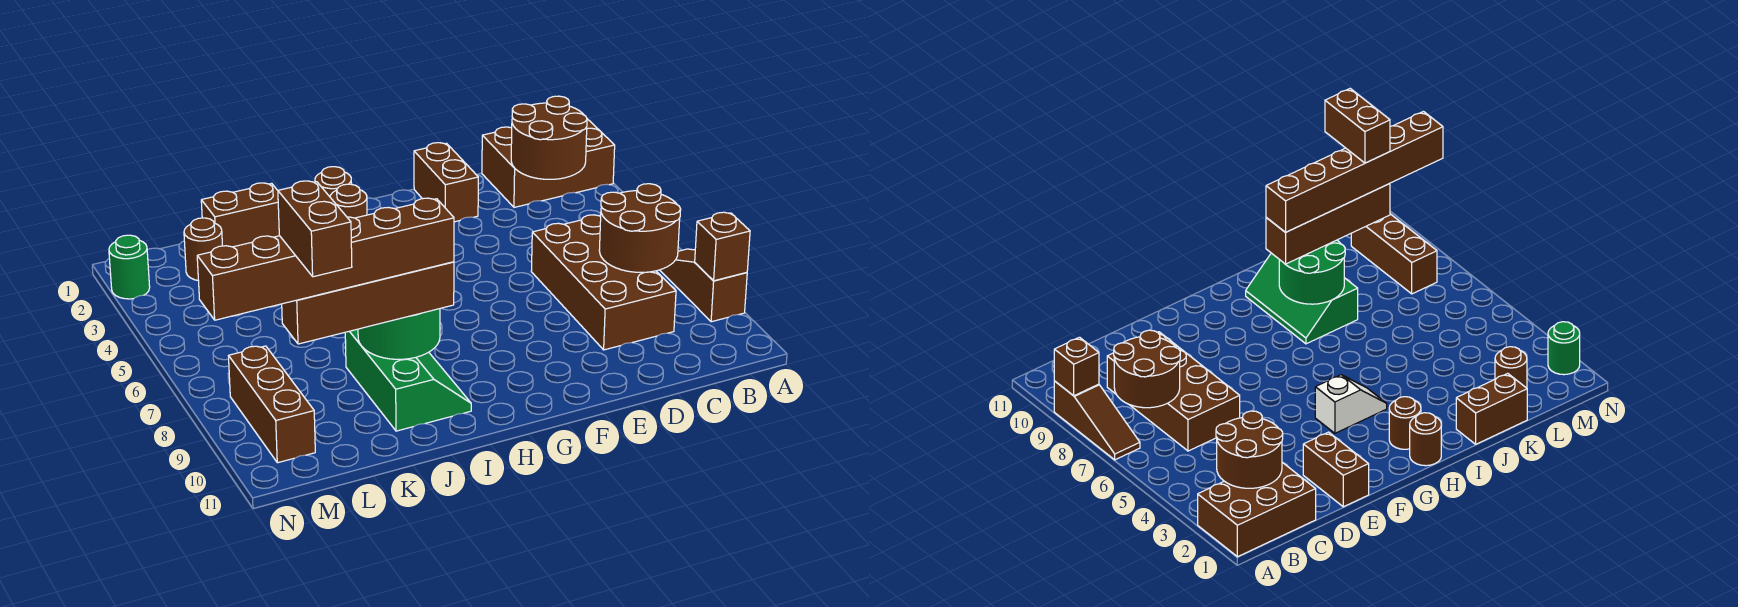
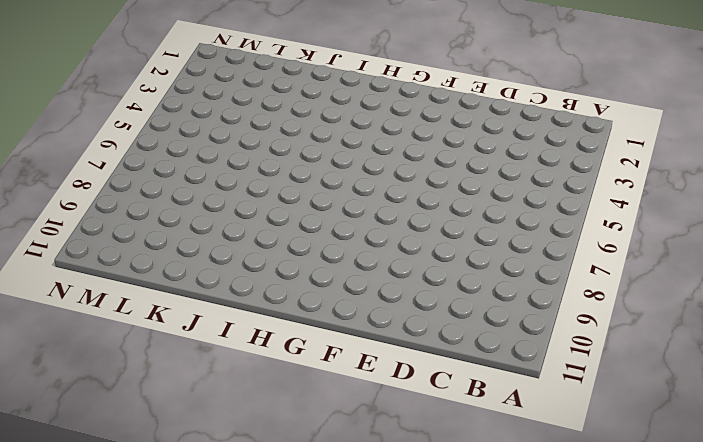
none -> brown brick A1:C2 level 1
none -> brown slope A7:A9 level 1 top 9
none -> brown brick C6:D9 level 1

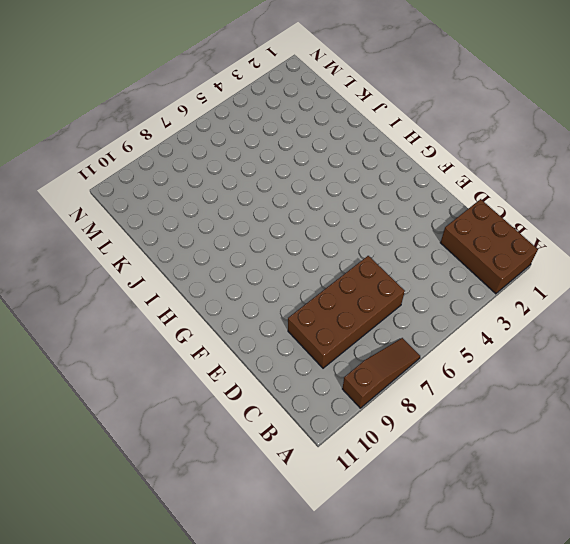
none -> brown brick E1:E2 level 1
none -> white slope G4:H4 level 1 top G
none -> brown round brick H1 level 1

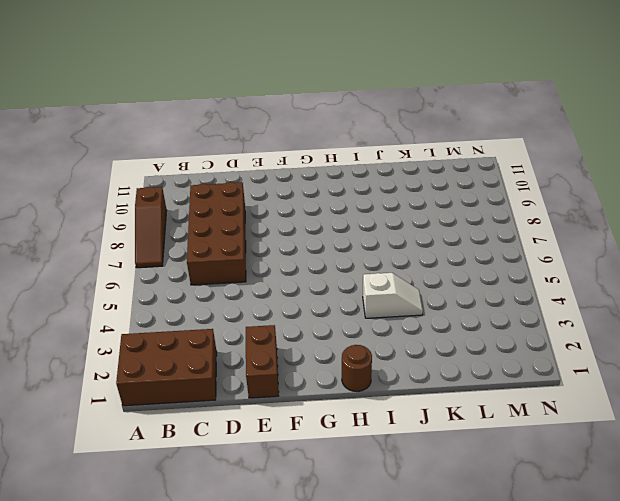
white slope I4:J4 level 1 top I -> white slope G4:H4 level 1 top G
none -> brown round brick H2 level 1
none -> green slope I8:J10 level 1 top J
none -> brown brick J1:K1 level 1

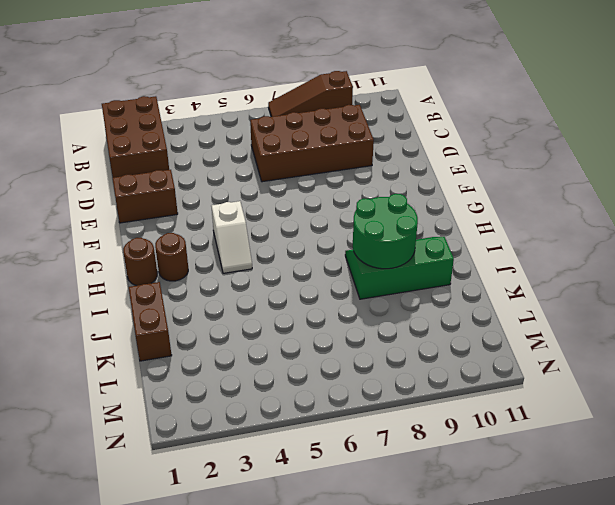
none -> brown round brick L2 level 1
none -> brown brick M8:M10 level 1
none -> green round brick N2 level 1

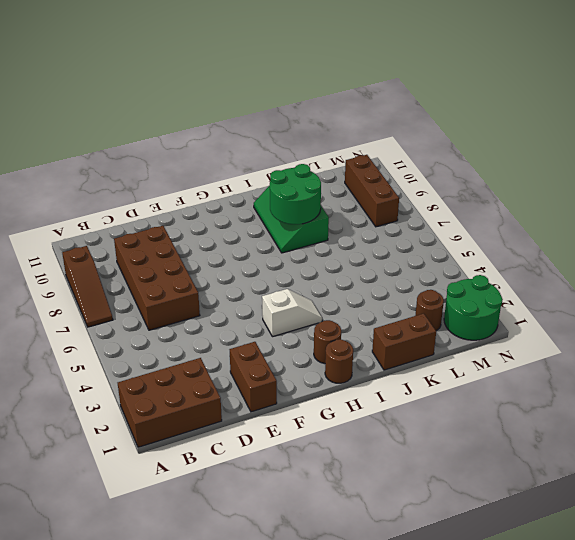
green round brick M1:N2 level 1 -> green round brick N2 level 1
none -> brown brick A9 level 2
none -> brown round brick B2:C3 level 2
none -> brown round brick B7:C8 level 2

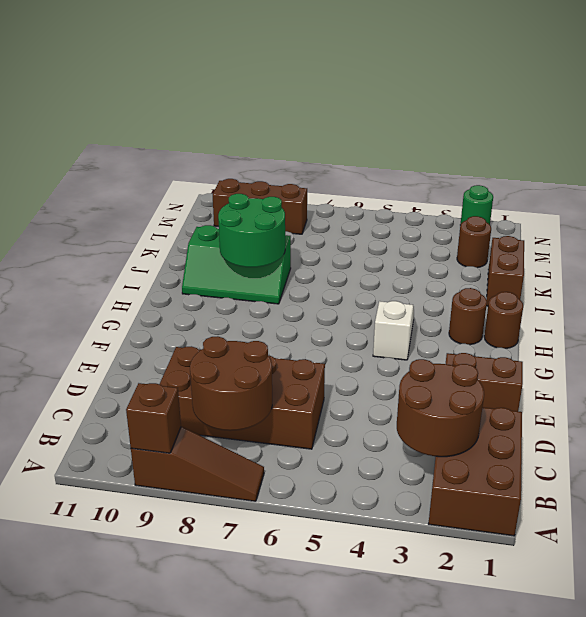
none -> brown brick I9:L9 level 3
none -> brown brick I9:N9 level 4
none -> brown brick L9:L10 level 5

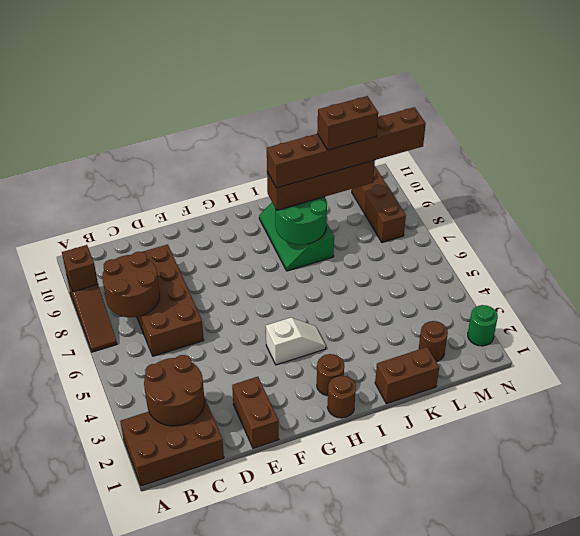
brown brick K9:L9 level 5 -> brown brick L9:L10 level 5

